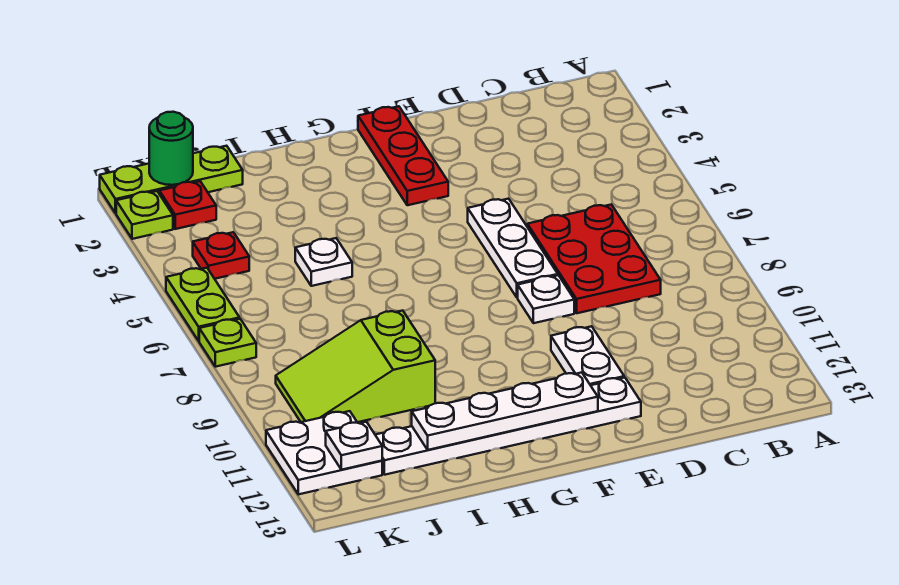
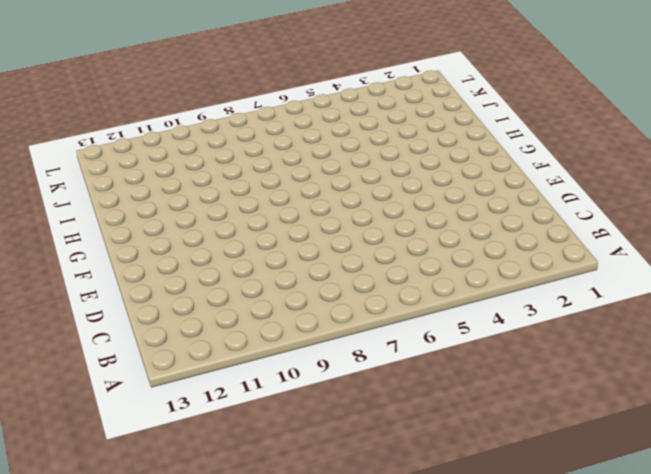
none -> red plate C6:D8 level 1
none -> white plate E5:E7 level 1
none -> white plate E8 level 1

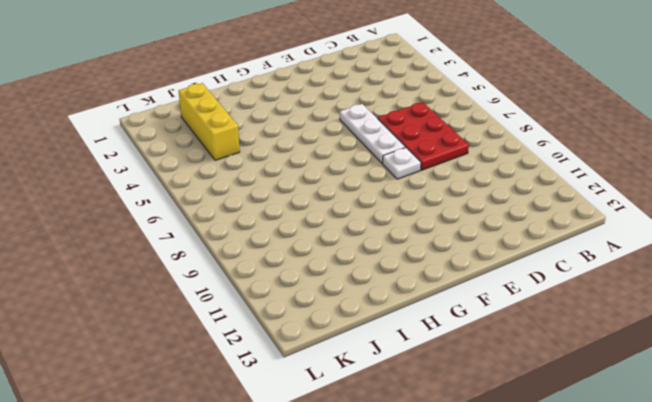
yellow brick J2:J4 level 1 -> none
none -> white plate E10:E11 level 1
none -> white plate E12:J12 level 1
none -> red plate F1:F3 level 1

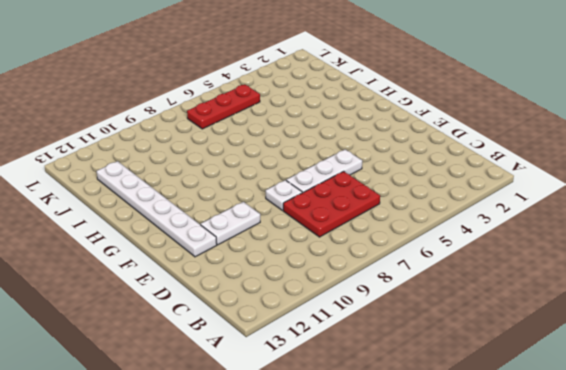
red plate K5:K7 level 1 -> red plate F1:F3 level 1
none -> white plate I5 level 1
none -> lime slope I9:K10 level 1 top I
none -> lime plate J1:L1 level 1

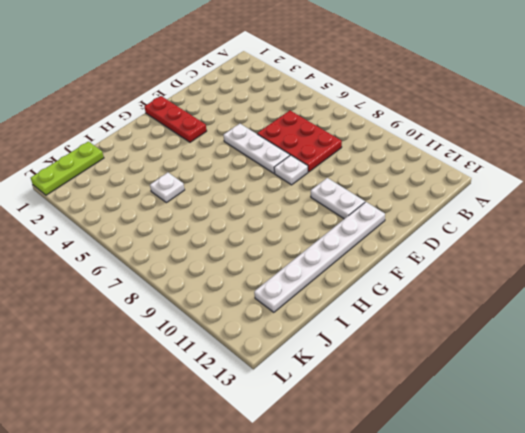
none -> lime slope I9:K10 level 1 top I
none -> red plate K2 level 1
none -> red plate K4 level 1

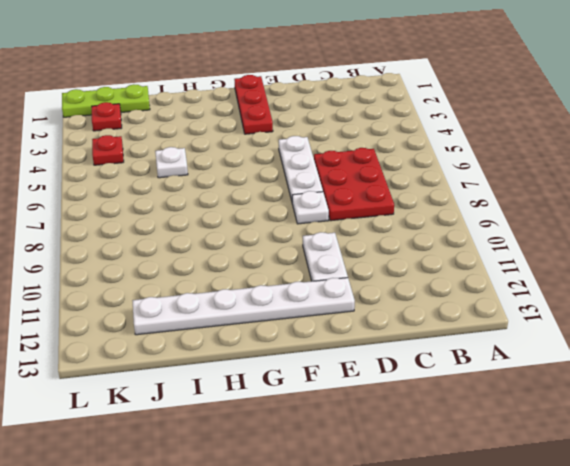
none -> lime slope I9:K10 level 1 top I
none -> white plate K11:L12 level 1
none -> lime plate L2 level 1

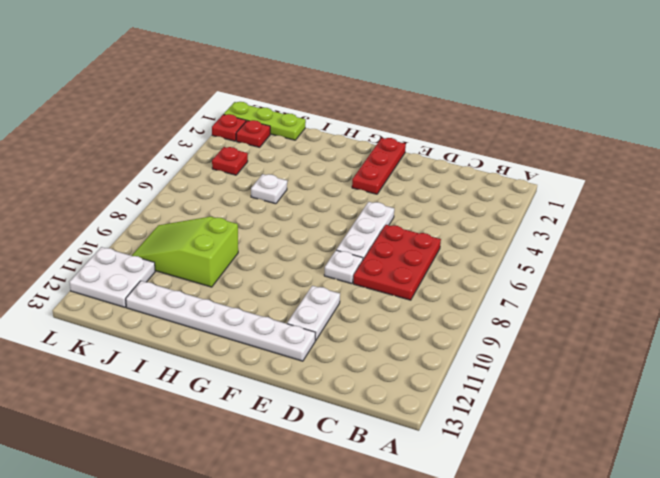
red plate L2 level 1 -> lime plate L2 level 1
none -> lime plate L5:L6 level 1
none -> lime plate L7 level 1
none -> white plate F12:I12 level 2

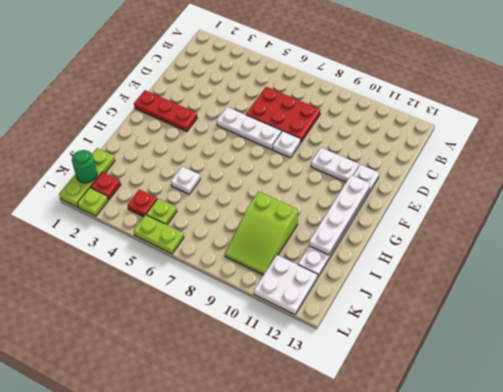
lime plate K5 level 1 -> lime plate L7 level 1
none -> white plate K12 level 2

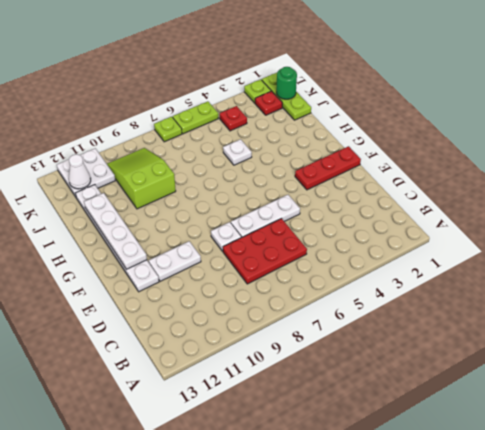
white cone K12 level 2 -> white plate K12 level 2

